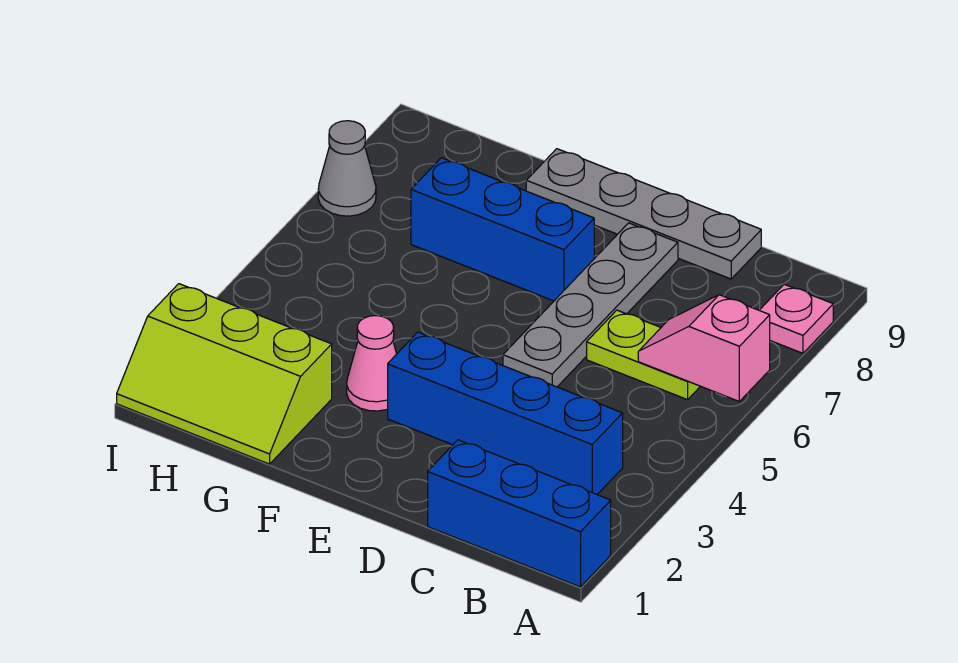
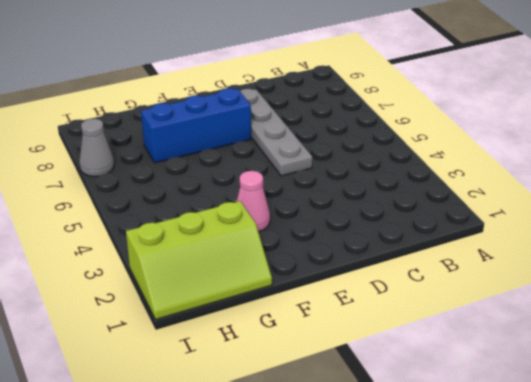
none -> blue brick A1:C1 level 1
none -> pink plate A8 level 1

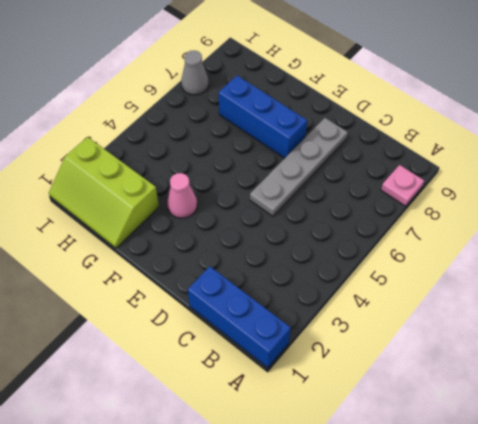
none -> blue brick B3:E3 level 1
none -> lime plate B6:C6 level 1

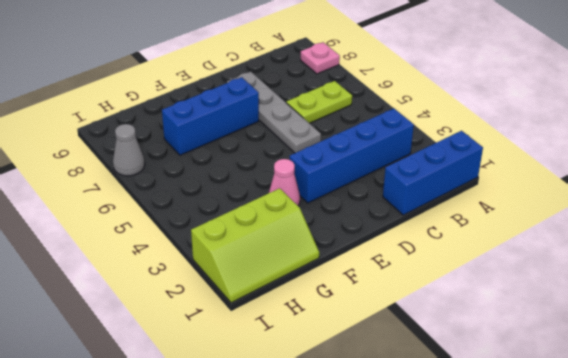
none -> grey plate C9:F9 level 1
none -> pink slope A6:B6 level 2 top A

